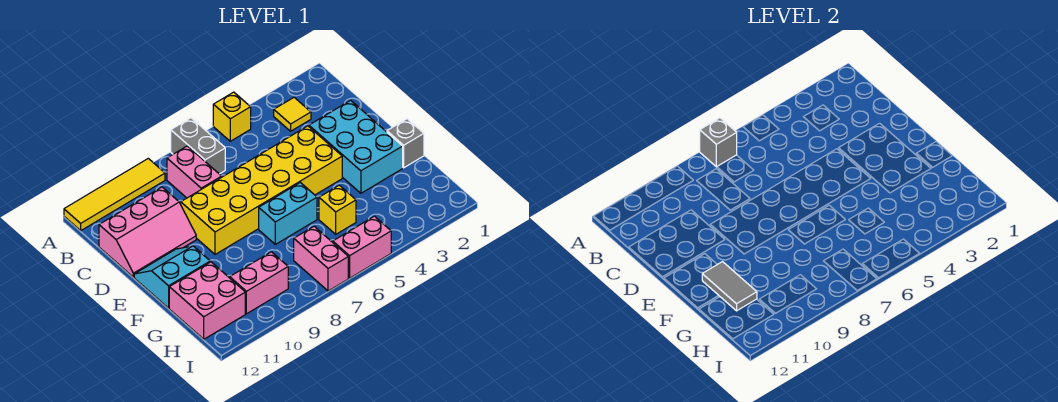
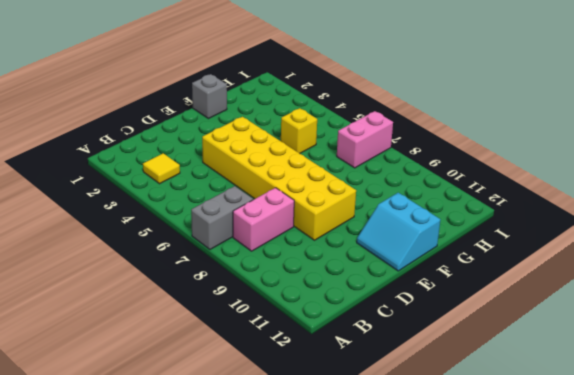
none -> yellow brick A5 level 1
none -> yellow tile A9:A12 level 1
none -> pink slope C10:D12 level 1 top C

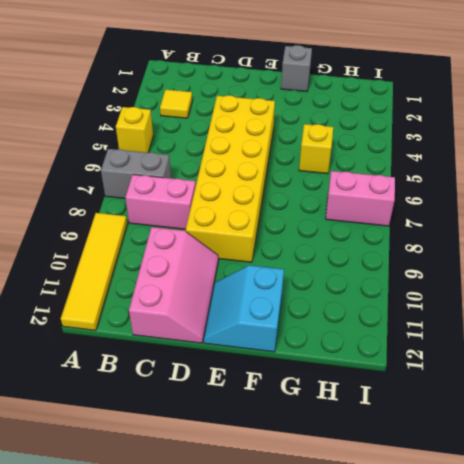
none -> cyan brick D2:F3 level 1
none -> cyan brick F6:F7 level 1
none -> pink brick G11:H12 level 1

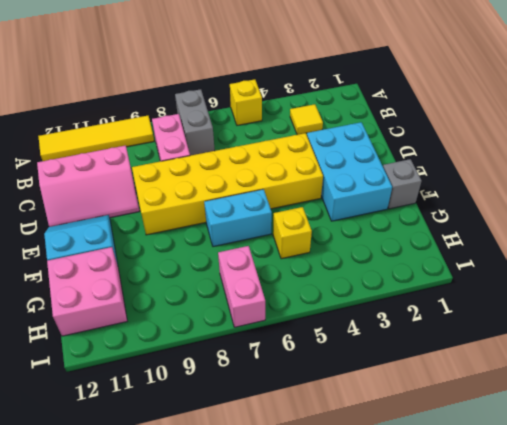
none -> pink brick H9:H10 level 1
none -> pink brick I5:I6 level 1
none -> grey brick A7 level 2

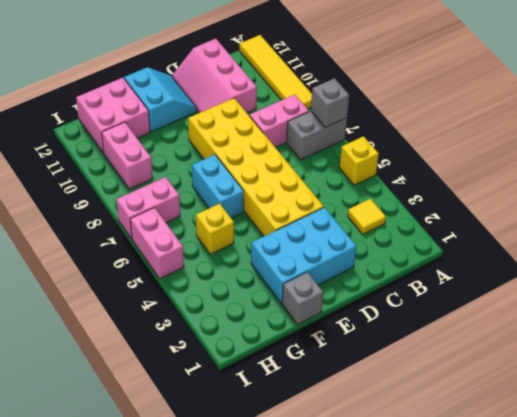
none -> grey tile F11:G11 level 2

